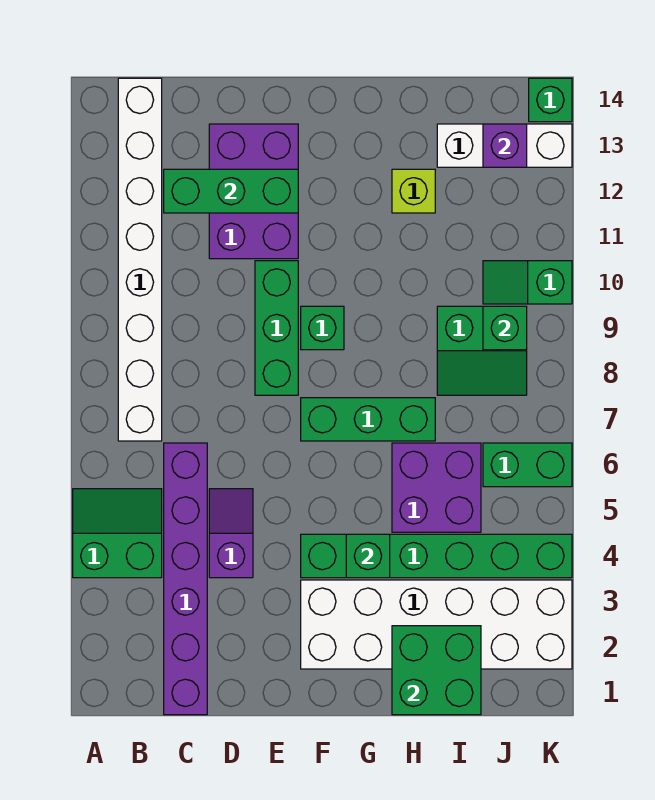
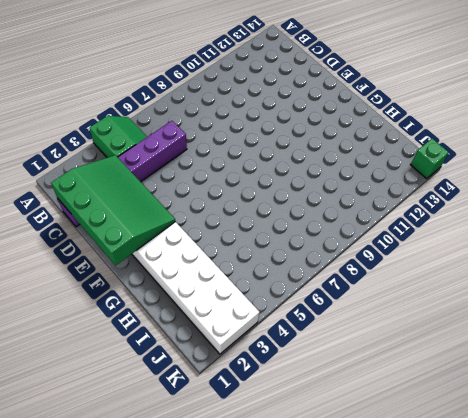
green slope C1:F3 level 2 top 1 -> none
none -> white brick B7:B14 level 1
none -> purple slope D4:D5 level 1 top 4
none -> purple brick D11:E13 level 1

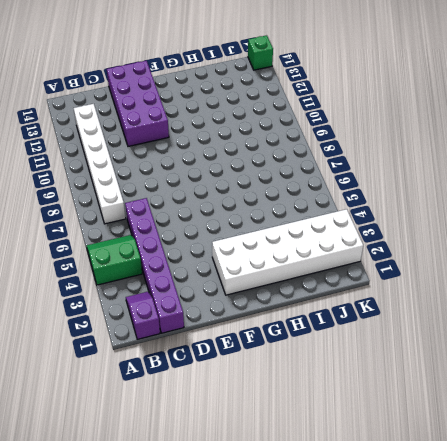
purple slope B1:B2 level 1 top 1 -> purple slope D4:D5 level 1 top 4
white brick B7:B12 level 1 -> white brick B7:B14 level 1
purple brick D11:E14 level 1 -> purple brick D11:E13 level 1
none -> green brick E8:E10 level 1
none -> green brick F4:K4 level 1
none -> green brick F7:H7 level 1

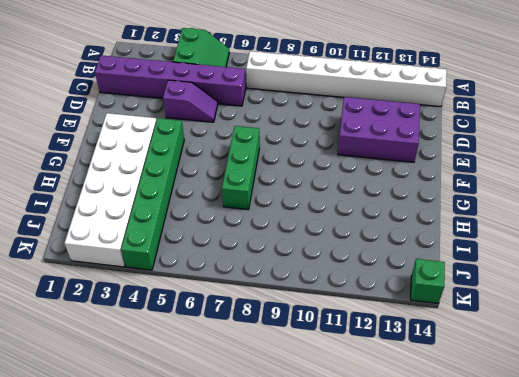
none -> green brick E8:E10 level 1
none -> green brick F9 level 1
none -> purple brick H5:I6 level 1

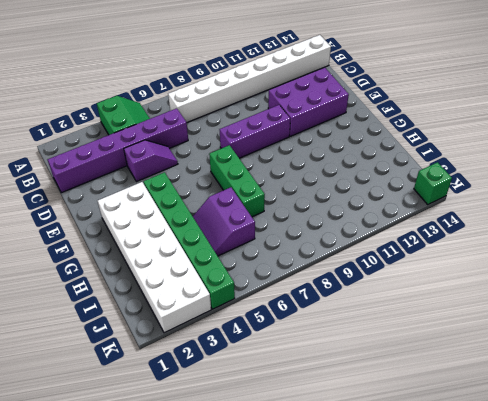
purple brick E8:E10 level 1 -> green brick E8:E10 level 1
purple slope H5:I6 level 1 top 6 -> purple brick H5:I6 level 1
none -> green brick F9 level 1
none -> lime brick H12 level 1
none -> green slope I8:J9 level 1 top 9

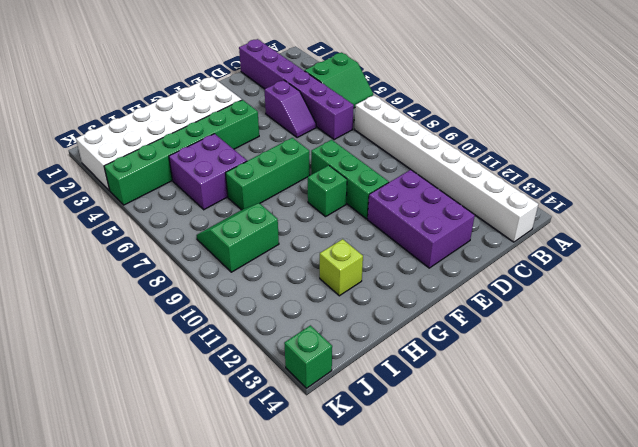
none -> white brick I13:K13 level 1
none -> green brick J6:K6 level 1
none -> green slope J10:K10 level 1 top K

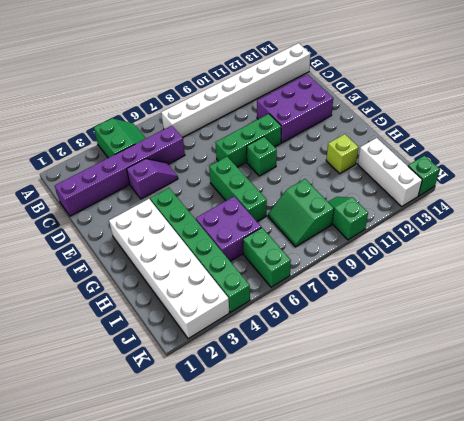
none -> green brick C12:E12 level 2
none -> green brick G4 level 2
none -> green brick H1:I2 level 2

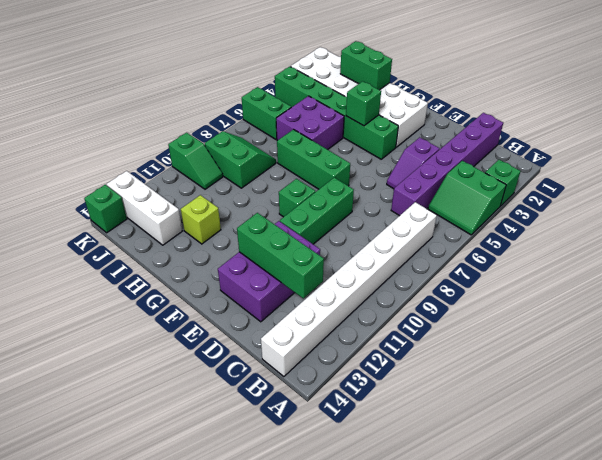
green brick A3 level 1 -> green brick J9 level 2
green brick H2:I2 level 2 -> green brick H1:I2 level 2
none -> purple brick J13 level 2

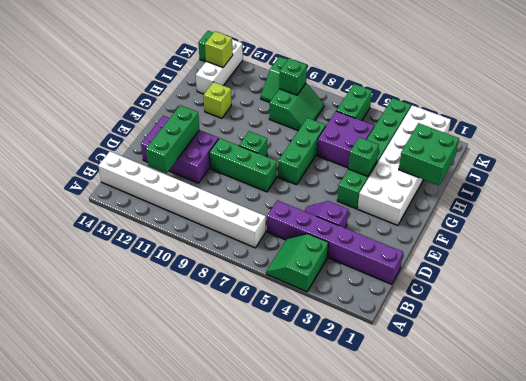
lime brick J13 level 2 -> purple brick J13 level 2

